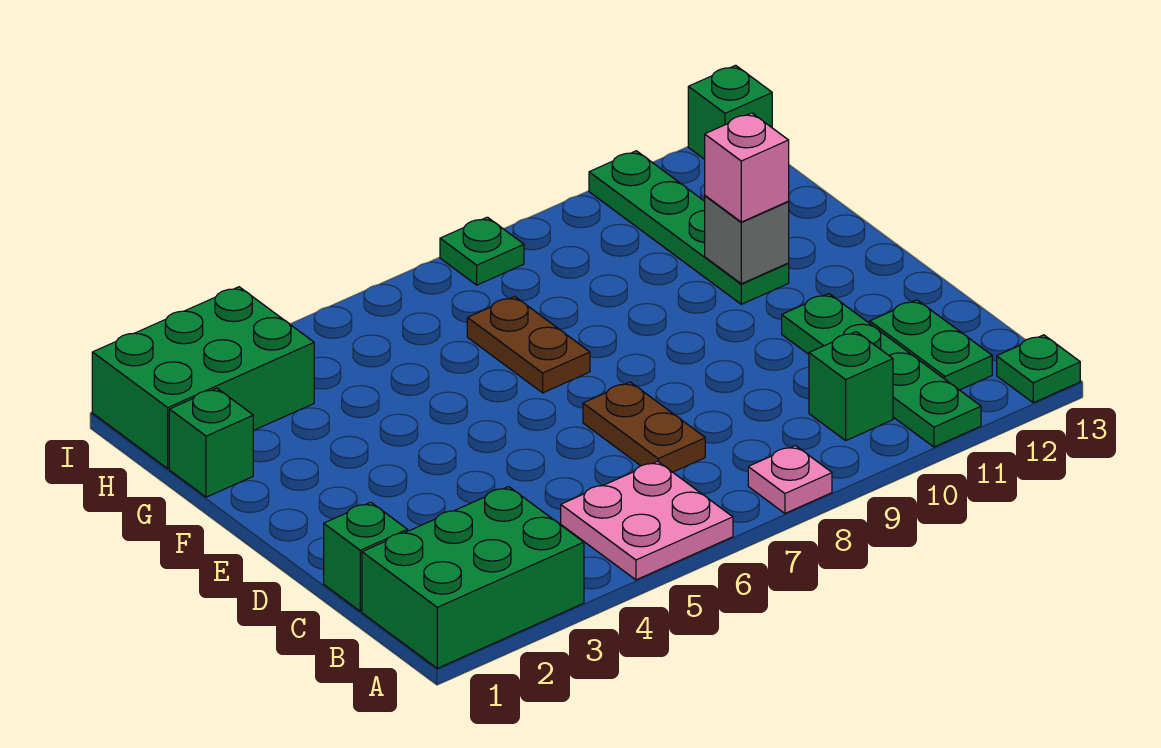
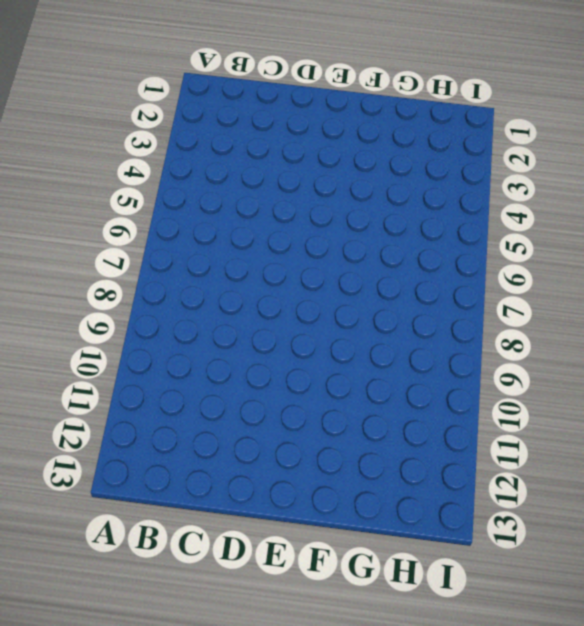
none -> green brick A1:B3 level 1
none -> pink plate A5:B6 level 1
none -> pink plate A8 level 1

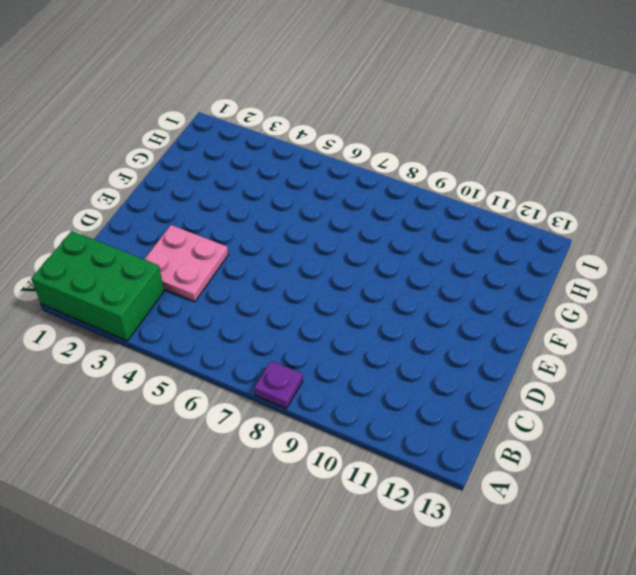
purple plate A8 level 1 -> pink plate A8 level 1
pink plate C3:D4 level 1 -> pink plate A5:B6 level 1
none -> green plate A11:D11 level 1
none -> green plate A13 level 1
none -> green brick B10 level 1

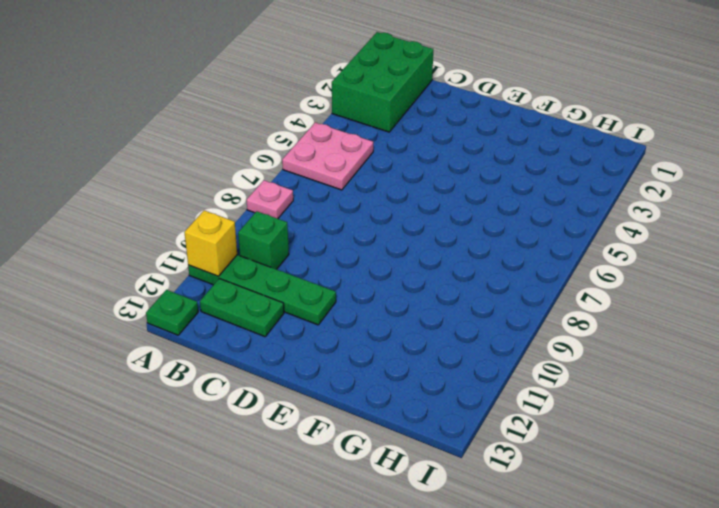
yellow brick A11 level 2 -> none
none -> green brick C1 level 1
none -> brown plate C7:D7 level 1
none -> brown plate F7:G7 level 1

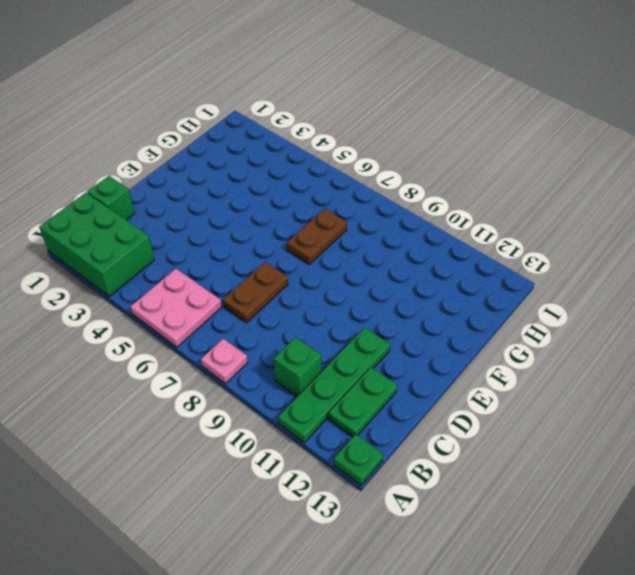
none -> green plate F11:I11 level 1
none -> green brick G1 level 1
none -> green brick H1:I3 level 1

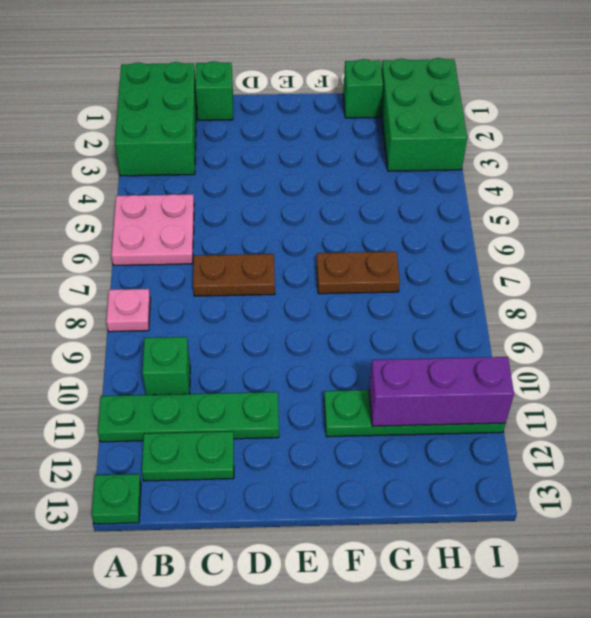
purple brick G11:I11 level 2 -> none
none -> green plate I8 level 1
none -> green brick I13 level 1
none -> grey brick F11 level 2

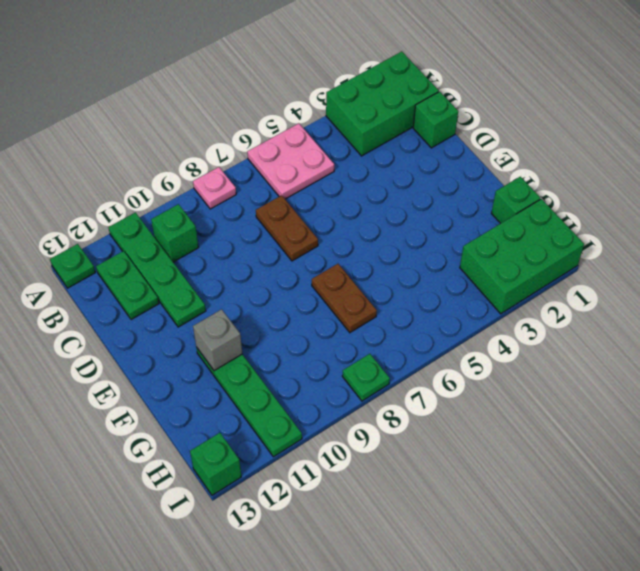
none -> pink brick F11 level 3

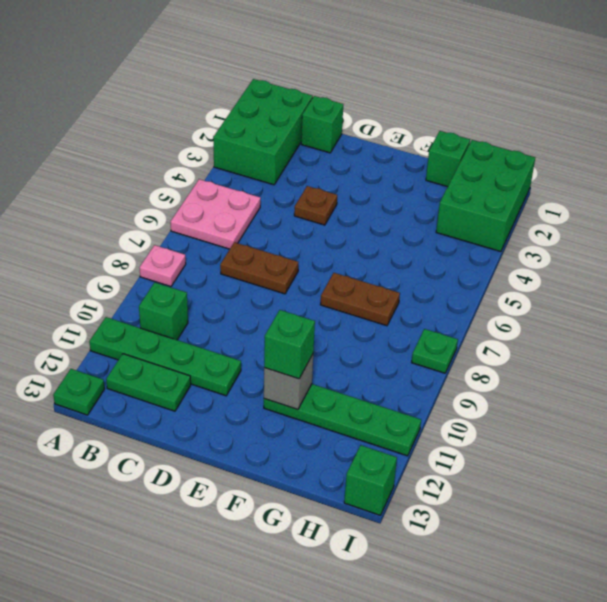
brown plate D4 level 1 -> none
green brick F11 level 3 -> pink brick F11 level 3

